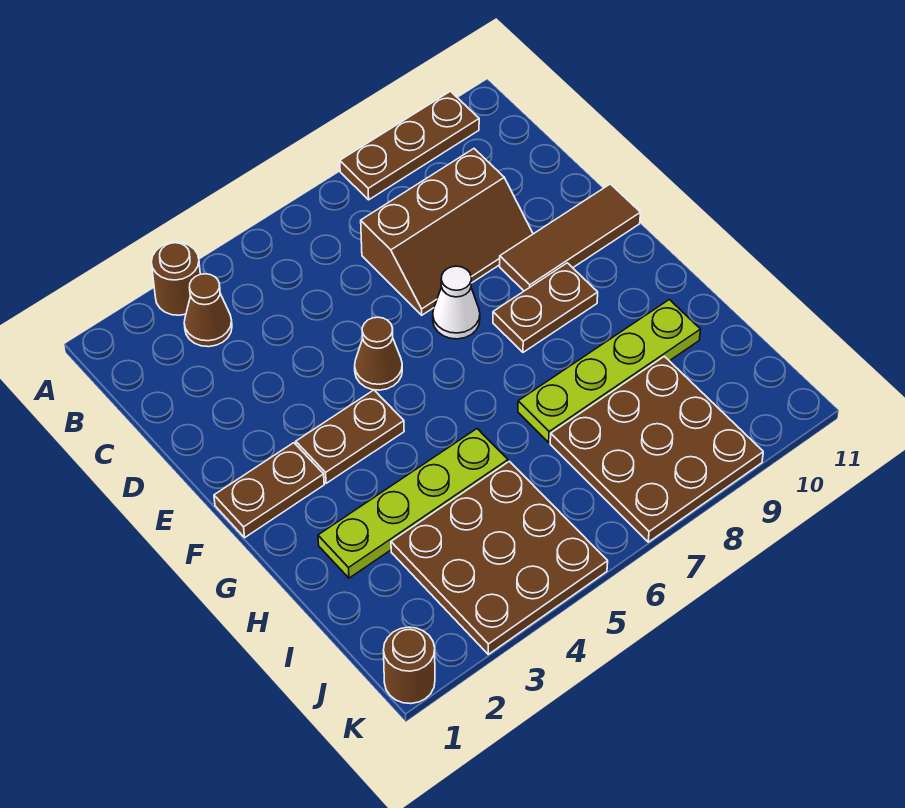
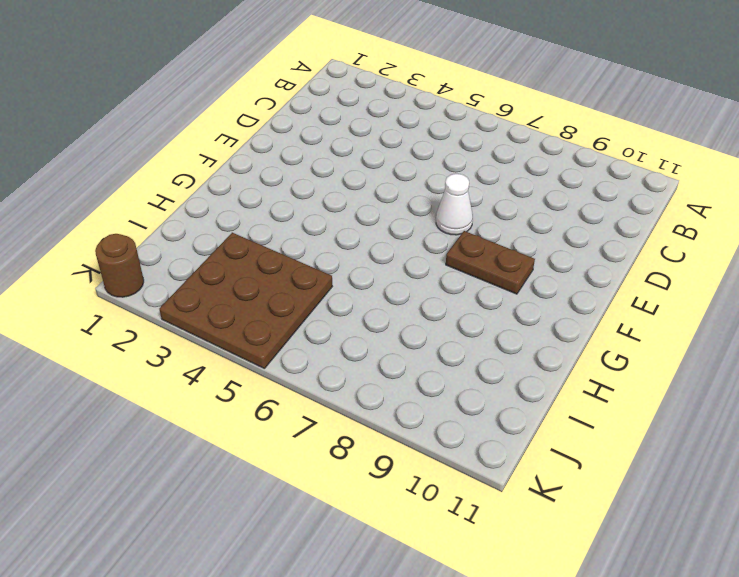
none -> brown round brick A3 level 1
none -> brown plate A8:A10 level 1
none -> brown cone B3 level 1

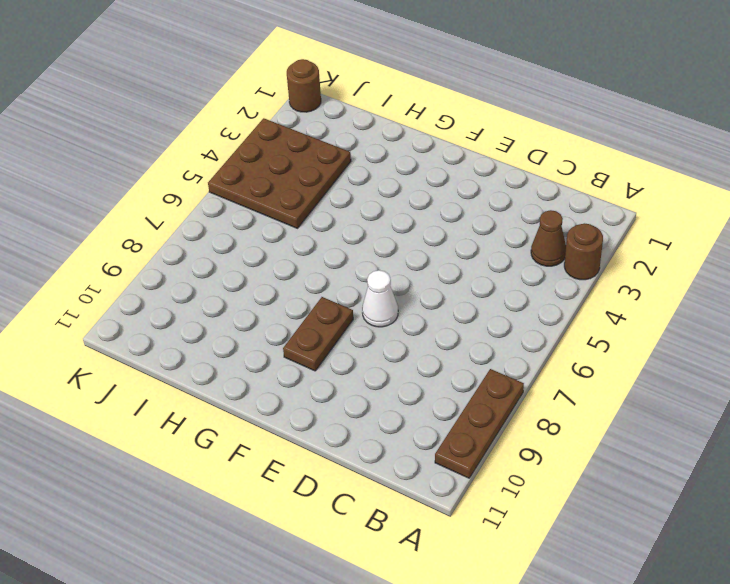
none -> brown slope C7:D9 level 1 top C
none -> brown cone E5 level 1
none -> brown tile E9:E11 level 1

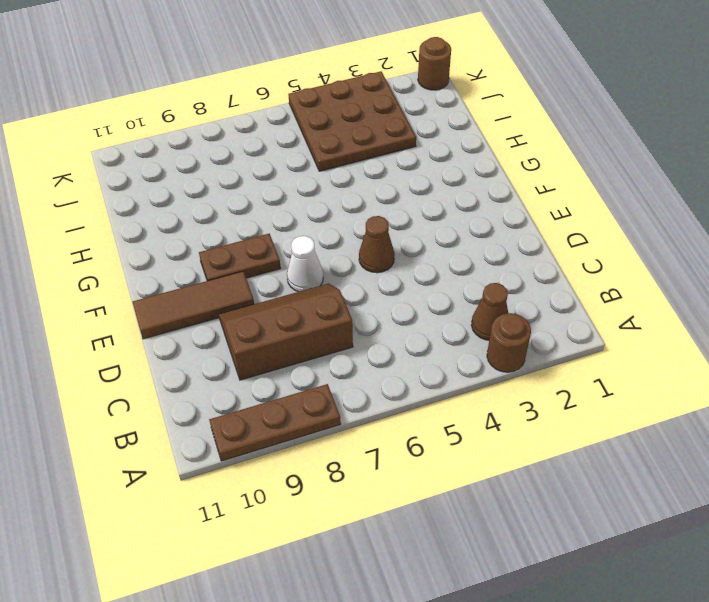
none -> brown plate F1:F2 level 1
none -> brown plate F3:F4 level 1
none -> lime plate H2:H5 level 1

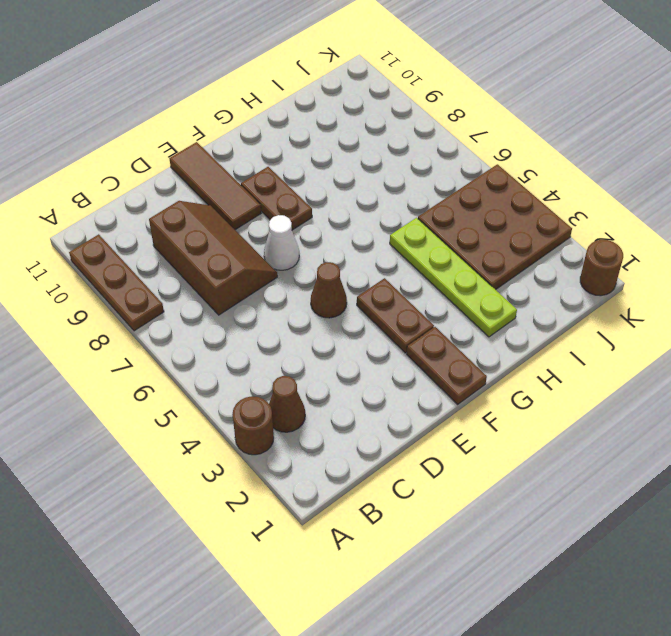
none -> lime plate H7:H10 level 1
none -> brown plate I7:K9 level 1

